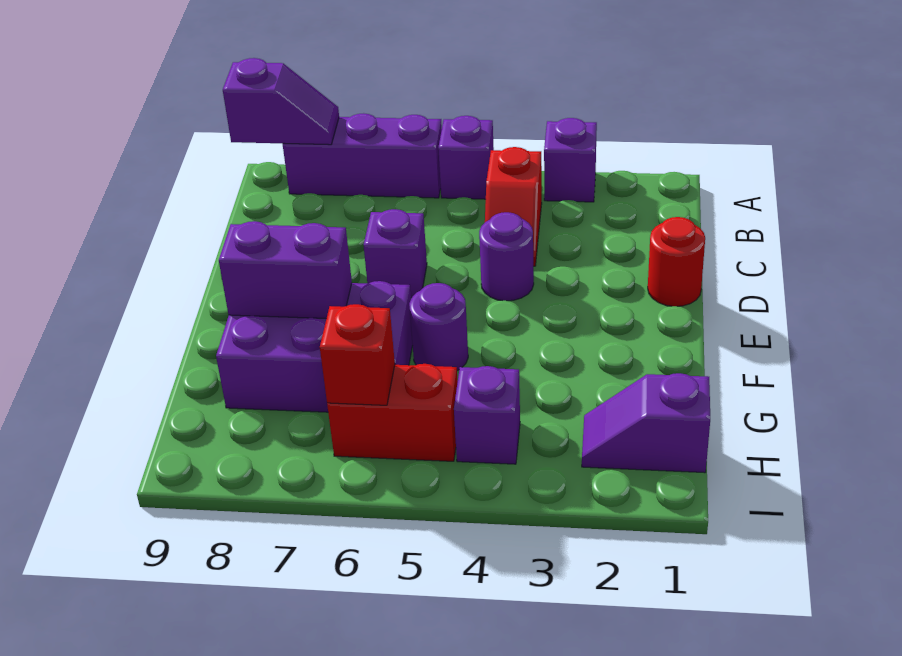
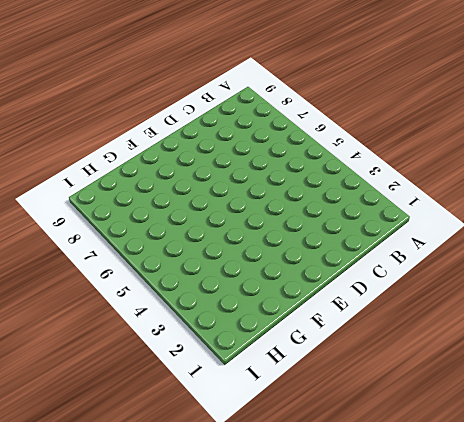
none -> purple brick A3 level 1
none -> purple brick A5 level 1
none -> purple brick A6:A8 level 1

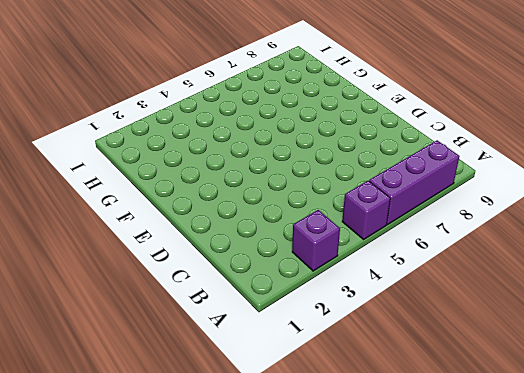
none -> red slope B4:C4 level 1 top B
none -> red round brick D1 level 1
none -> purple round brick D4 level 1

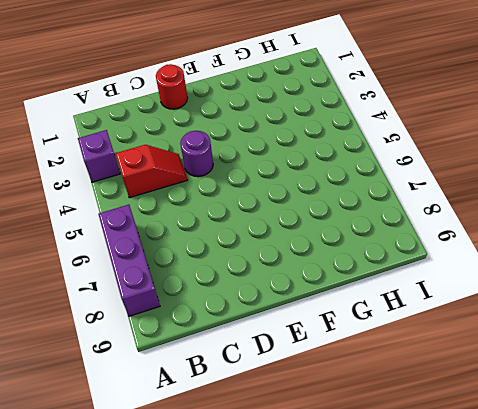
none -> purple brick A5 level 1
none -> purple brick D6 level 1
none -> purple round brick F5 level 1

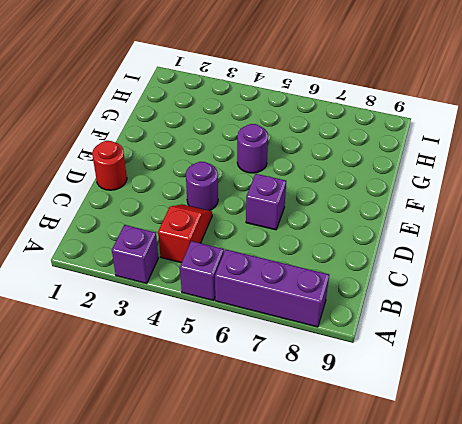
none -> purple brick F6:G8 level 1
none -> purple slope H1:H2 level 1 top 1
none -> purple brick H4 level 1

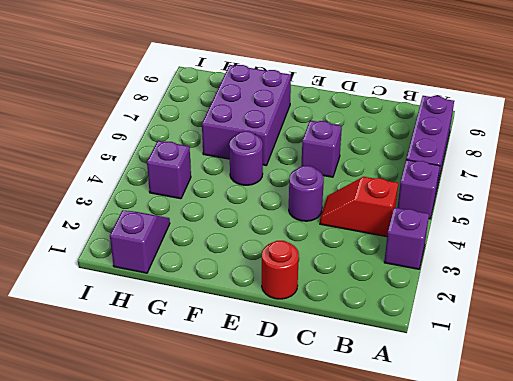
none -> red brick H5:H6 level 1
none -> purple slope A8:A9 level 2 top 9
none -> purple brick F7:F8 level 2

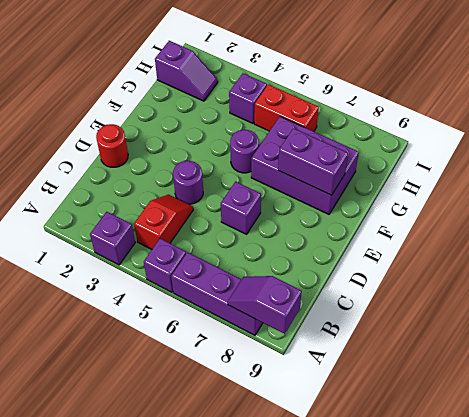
none -> red brick H6 level 2

